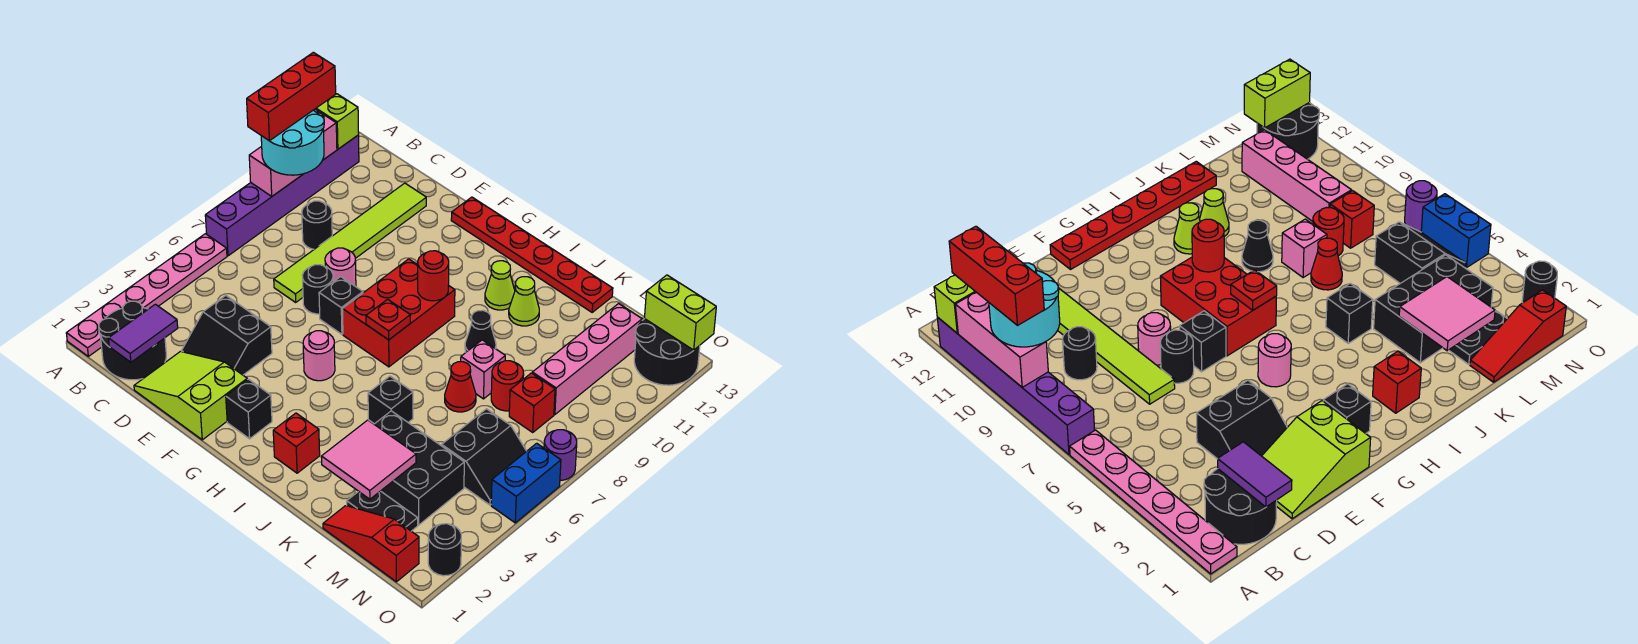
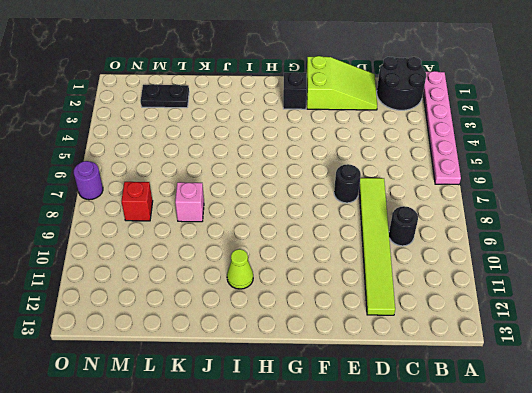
none -> purple brick A7:A12 level 1
none -> black slope D3:E4 level 1 top 4
none -> pink round brick E8 level 1
none -> black brick F7 level 1

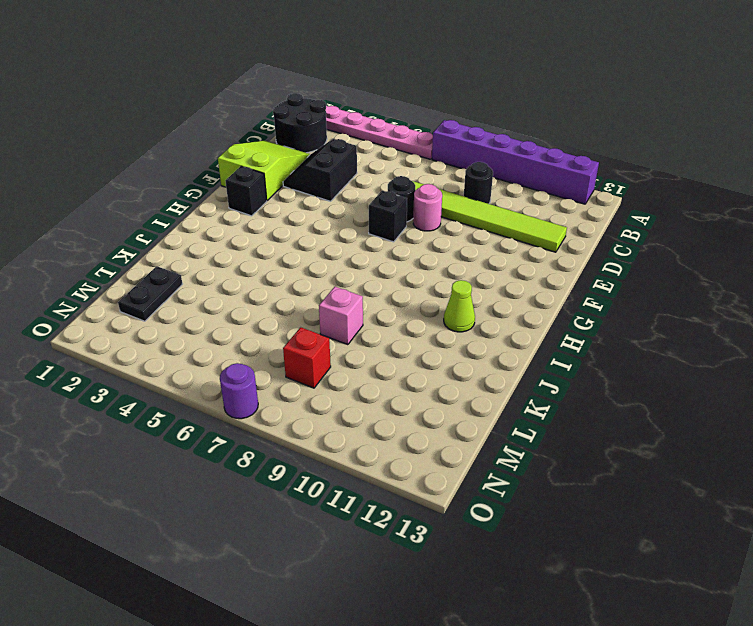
none -> red plate F13:K13 level 1
none -> pink round brick G5 level 1
none -> red brick G7:H9 level 1
none -> red brick I2 level 1

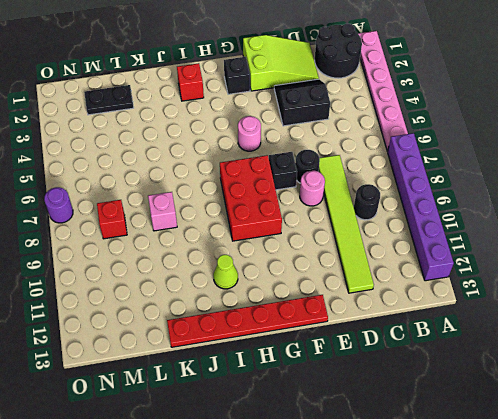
none -> black brick J5 level 1
none -> black cone J9 level 1
none -> lime cone J11 level 1
none -> black brick K3:M4 level 1

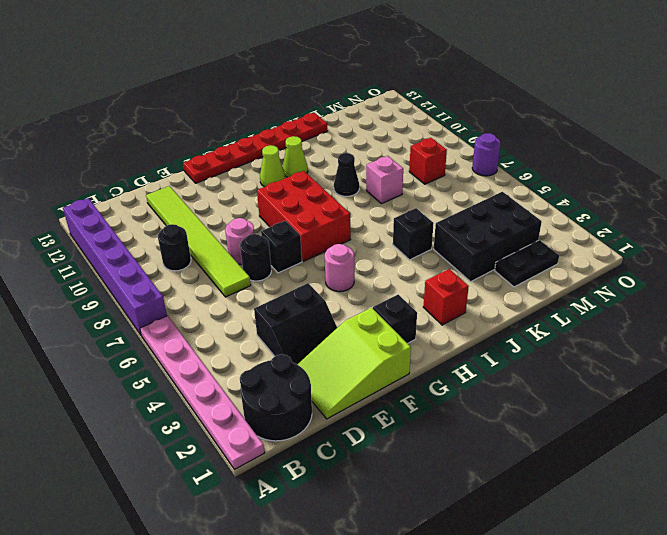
lime cone H11 level 1 -> lime cone J11 level 1
none -> red cone K7 level 1
none -> red slope L1:N1 level 1 top N
none -> red round brick L8 level 1
none -> black slope M5:N6 level 1 top M

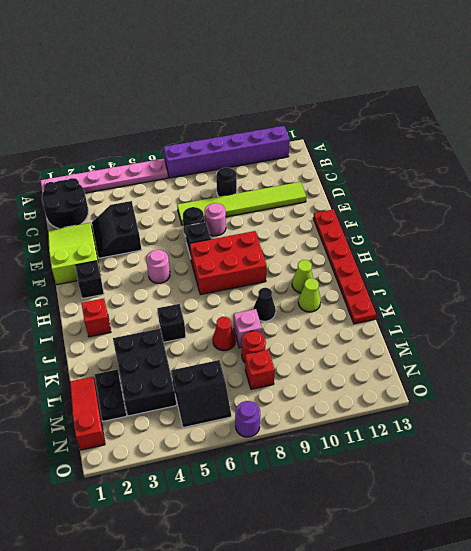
none -> pink brick M9:M12 level 1
none -> black round brick N12:O13 level 1
none -> black round brick O2 level 1
none -> blue brick O5:O6 level 1

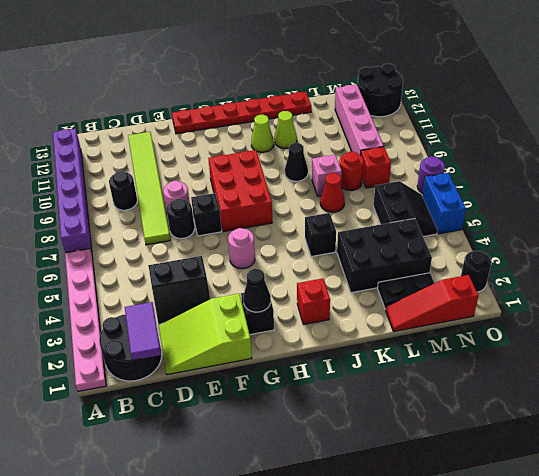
black cone G2 level 2 -> none
none -> pink brick A9:A11 level 2
none -> lime brick A12 level 2
none -> red plate H7 level 2
none -> red round brick H9 level 2

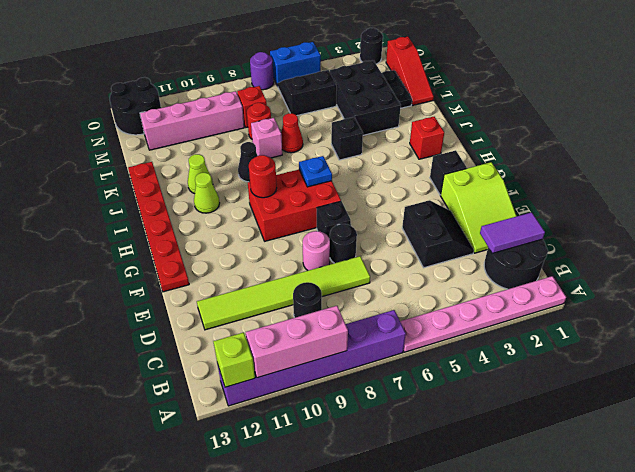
blue plate H7 level 2 -> red plate H7 level 2
none -> pink round brick G5 level 1
none -> pink tile K2:L3 level 2
none -> lime brick N13:O13 level 2
none -> cyan round brick A9:B10 level 3

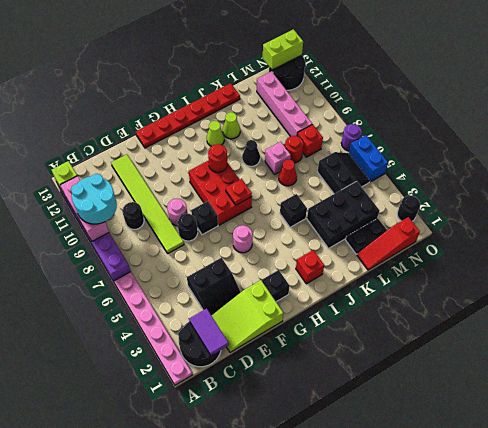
none -> pink tile K2:L3 level 2
none -> red brick A9:A11 level 4

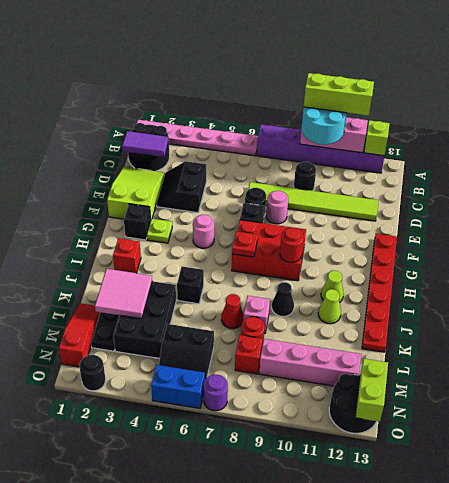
lime brick A9:A11 level 4 -> red brick A9:A11 level 4
lime plate G3 level 1 -> none

